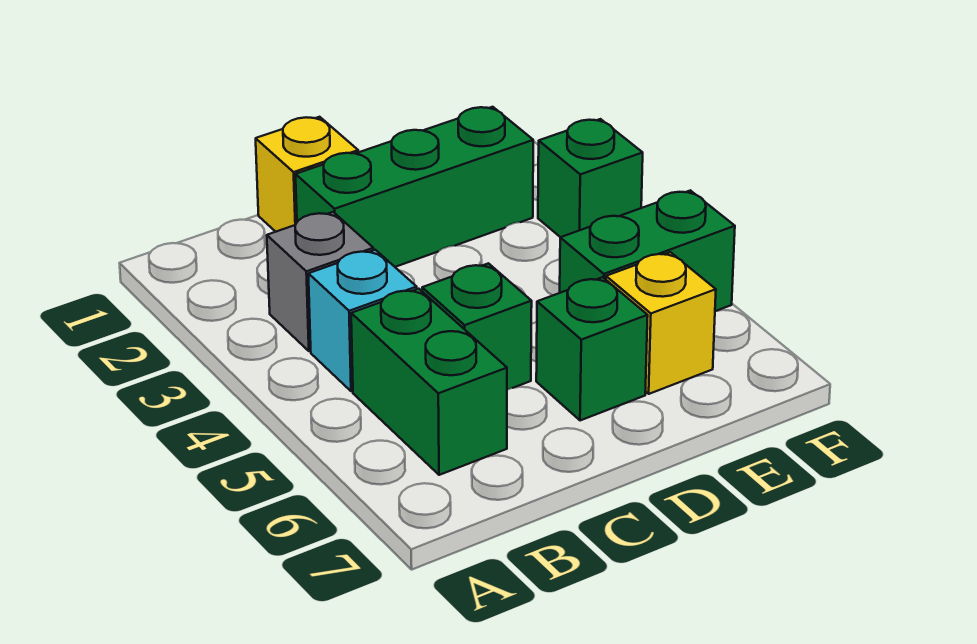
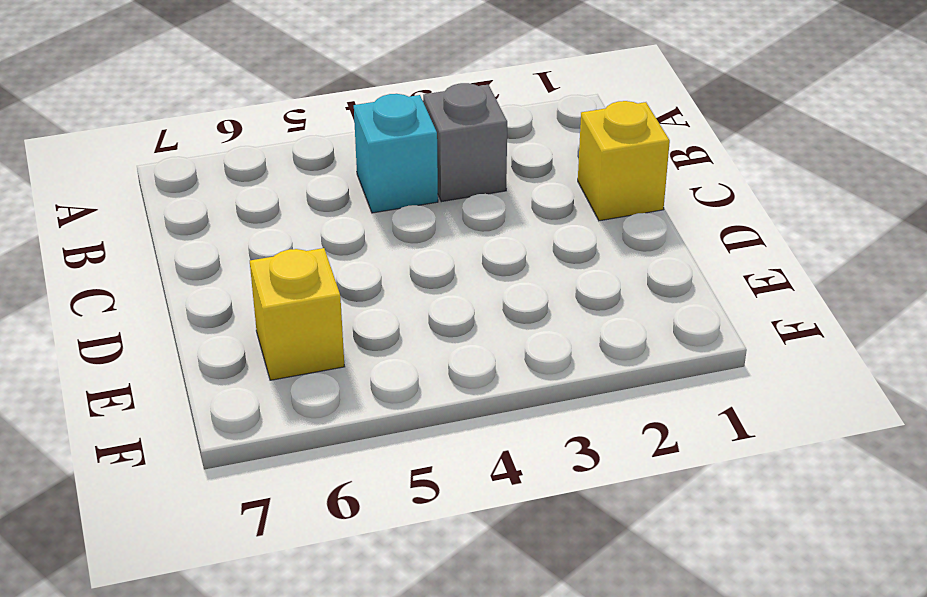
none -> green brick B5:B6 level 1
none -> green brick C2:E2 level 1

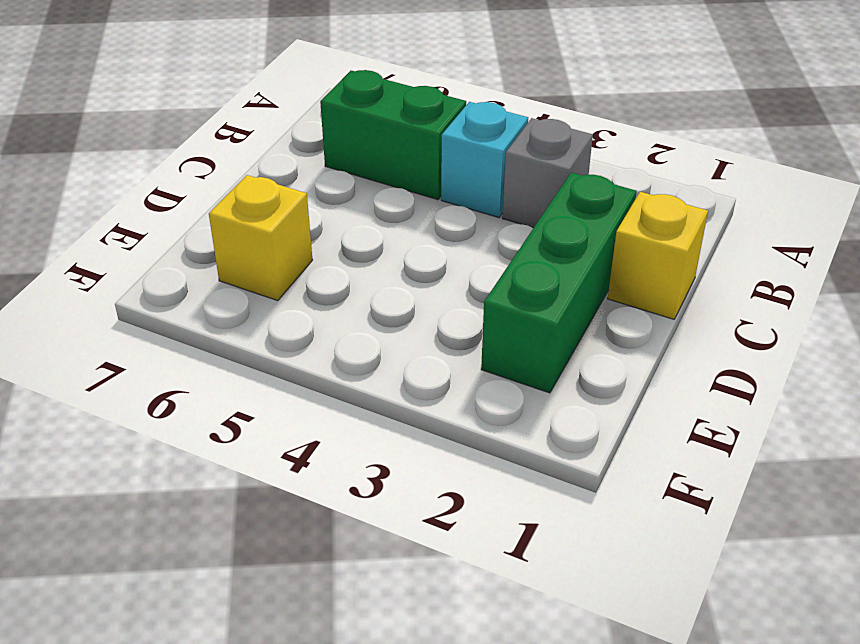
none -> green brick C5 level 1
none -> green brick D6 level 1

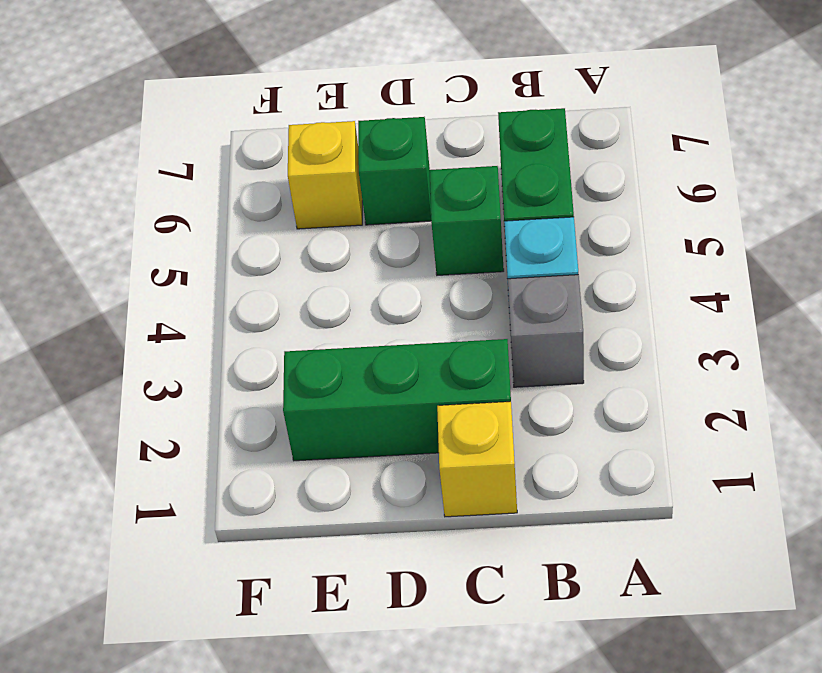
none -> green brick E5:F5 level 1
none -> green brick F3 level 1

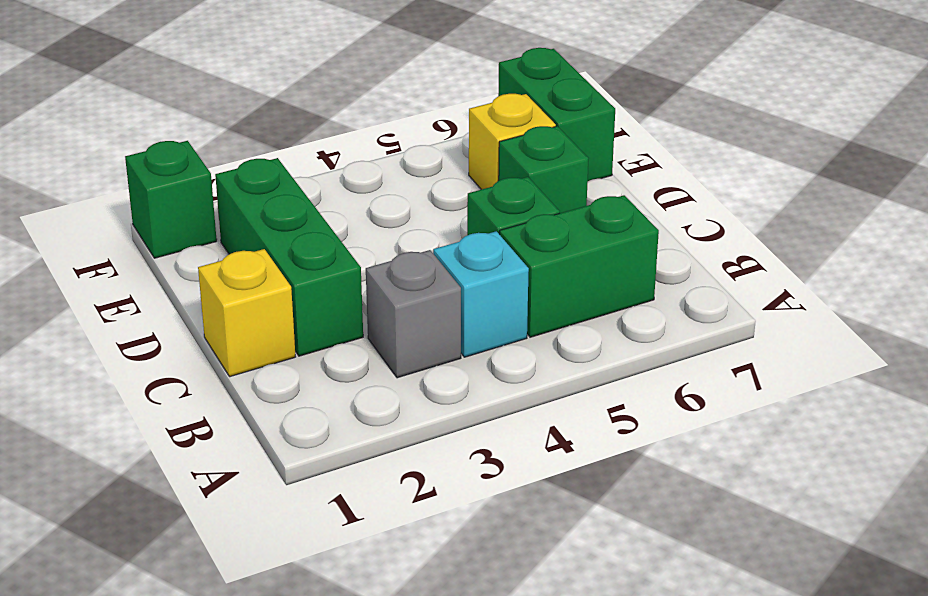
green brick E7:F7 level 1 -> green brick E5:F5 level 1
green brick F1 level 1 -> green brick F3 level 1

